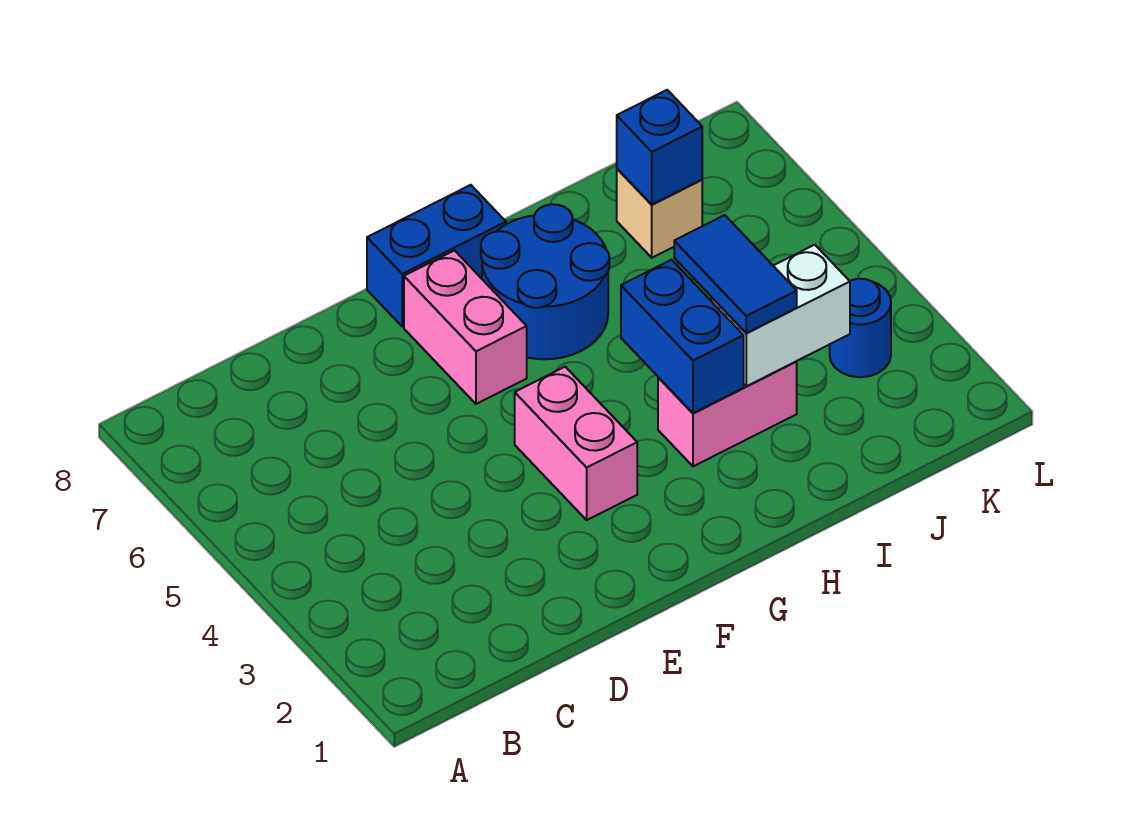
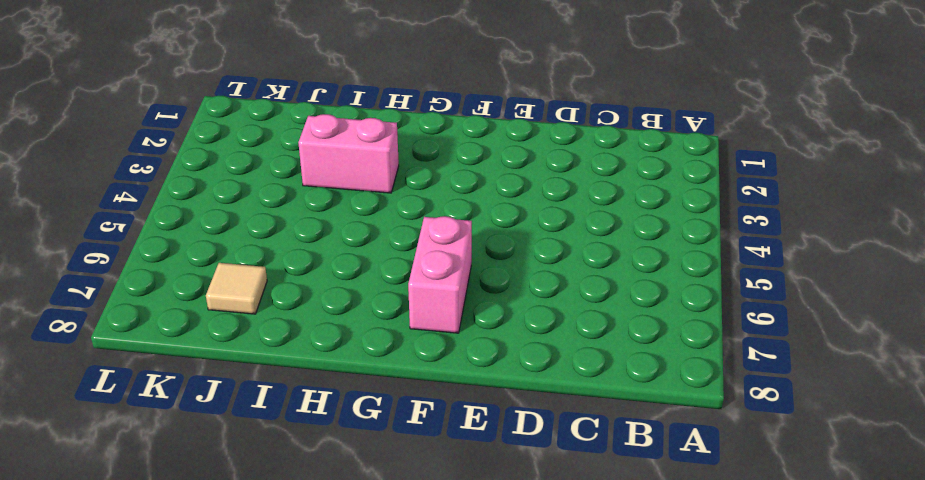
tan tile J7 level 1 -> tan brick J7 level 1
none -> pink brick F3:F4 level 1
none -> blue brick F8:G8 level 1

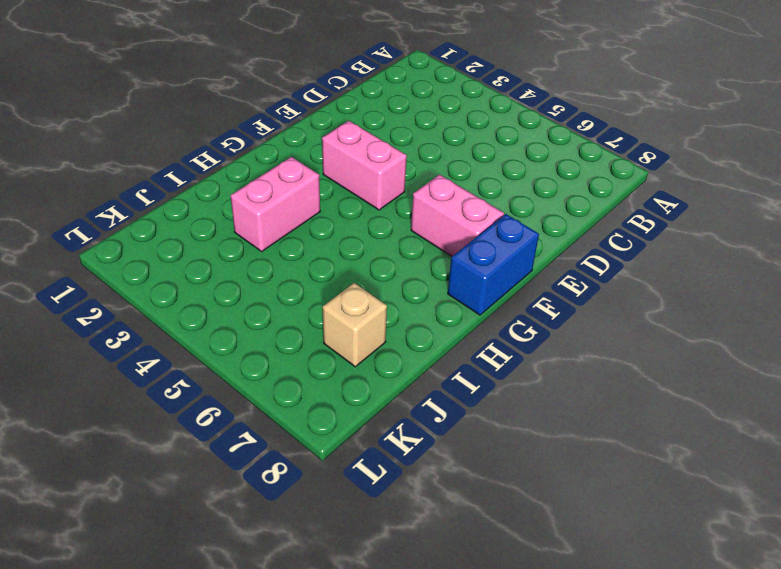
none -> blue round brick G6:H7 level 1
none -> blue round brick K3 level 1

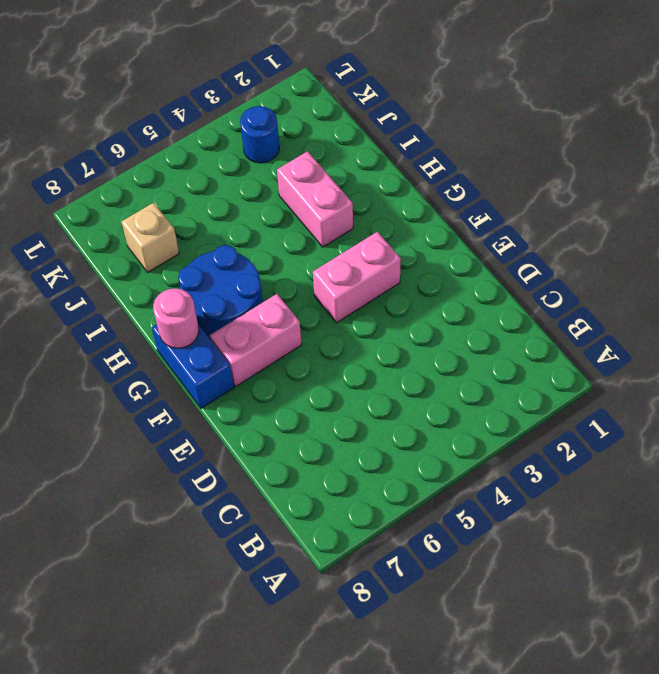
pink round brick G8 level 2 -> none
none -> blue brick H3:H4 level 2
none -> white brick I3:J3 level 2

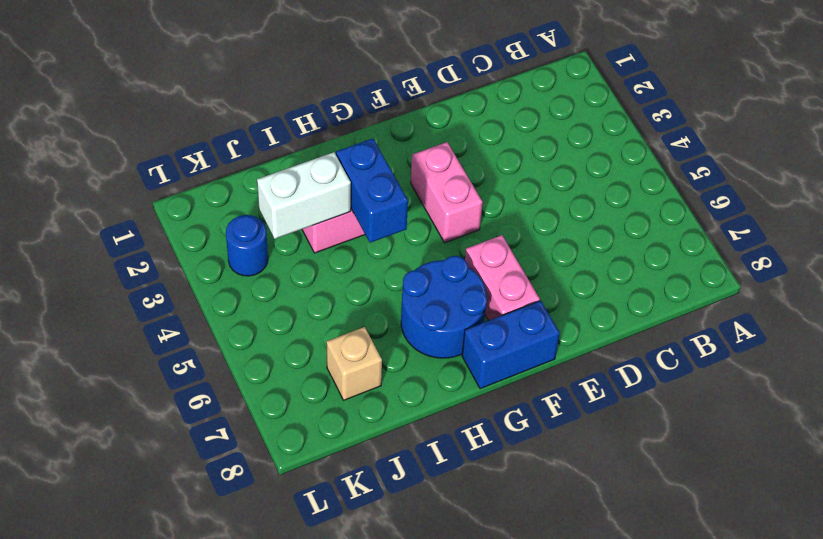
none -> blue brick J7 level 2
none -> blue tile I3:I4 level 3

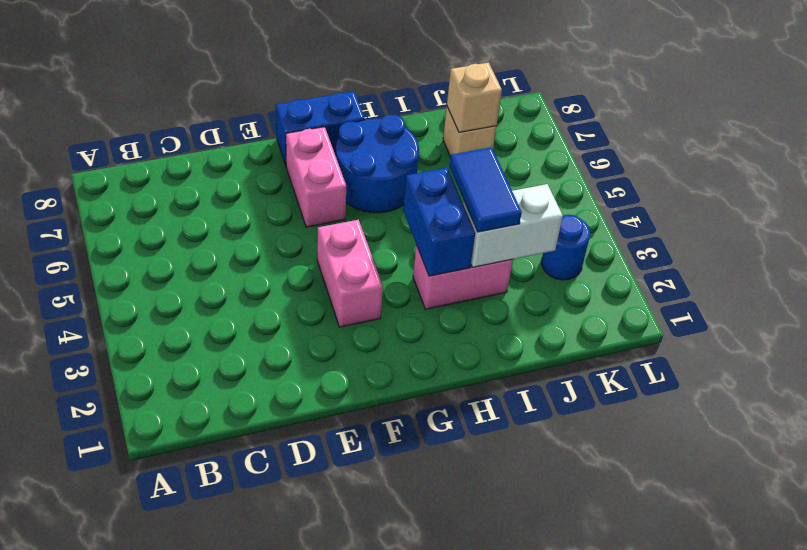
tan brick J7 level 2 -> blue brick J7 level 2

